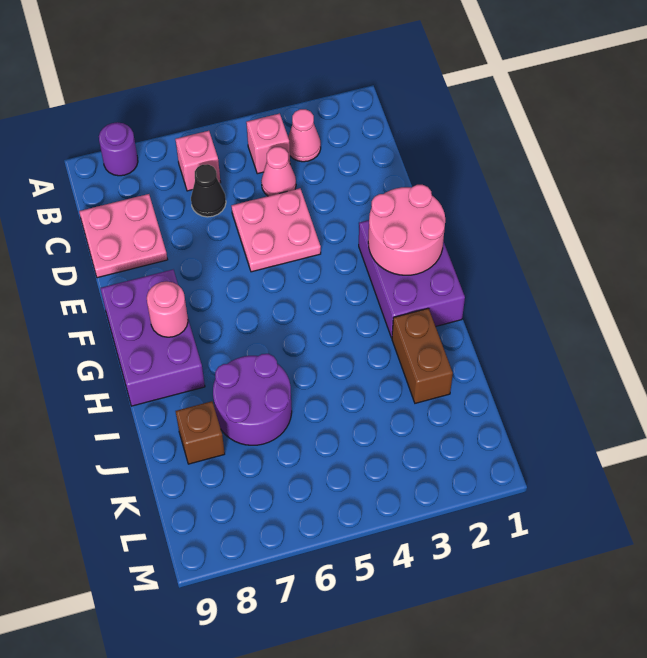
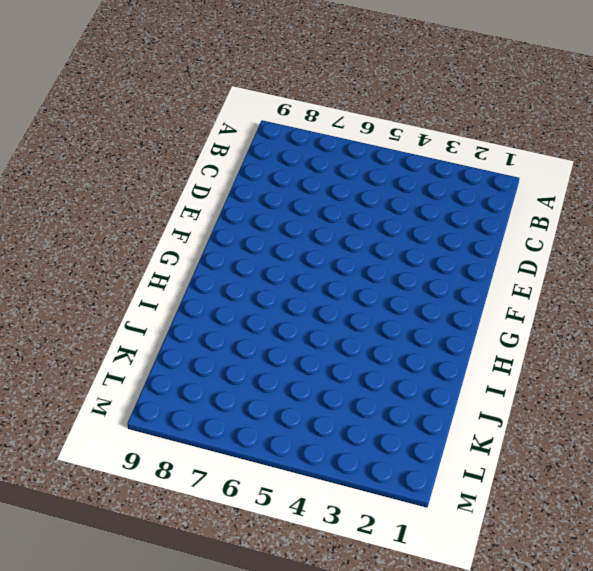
none -> purple round brick A8 level 1
none -> pink cone B3 level 1
none -> pink brick B4 level 1

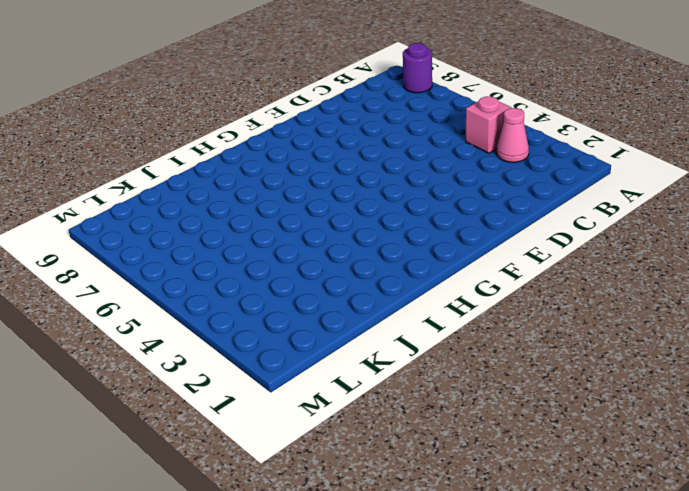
none -> pink brick B6 level 1
none -> pink cone C4 level 1
none -> black cone C6 level 1

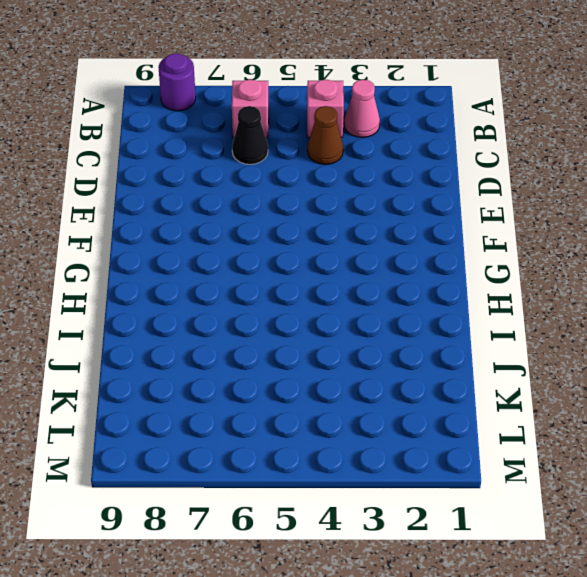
brown cone C4 level 1 -> pink cone C4 level 1
none -> pink plate C8:D9 level 1
none -> pink plate D4:E5 level 1
none -> purple brick F1:H2 level 1

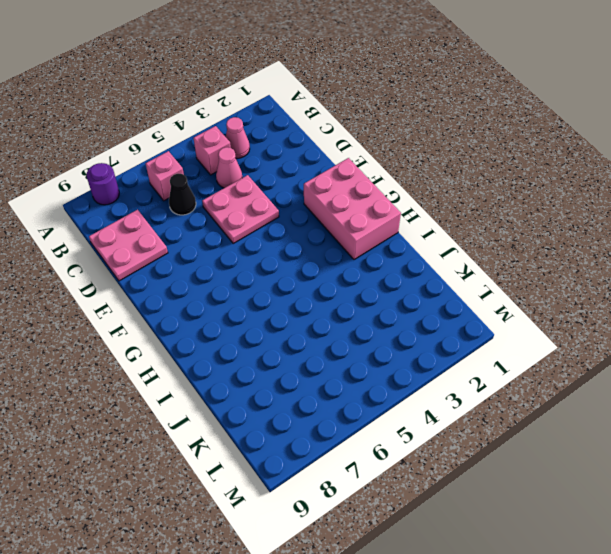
pink brick F1:H2 level 1 -> purple brick F1:H2 level 1
none -> purple brick F8:H9 level 1
none -> brown brick I2:J2 level 1
none -> purple round brick I6:J7 level 1

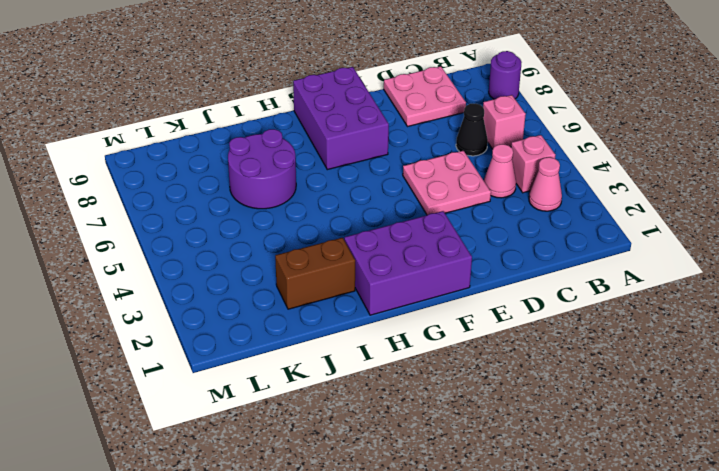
purple brick F7:G9 level 1 -> purple brick F8:H9 level 1
none -> brown brick J8 level 1
none -> pink round brick F1:G2 level 2
none -> pink round brick G8 level 2

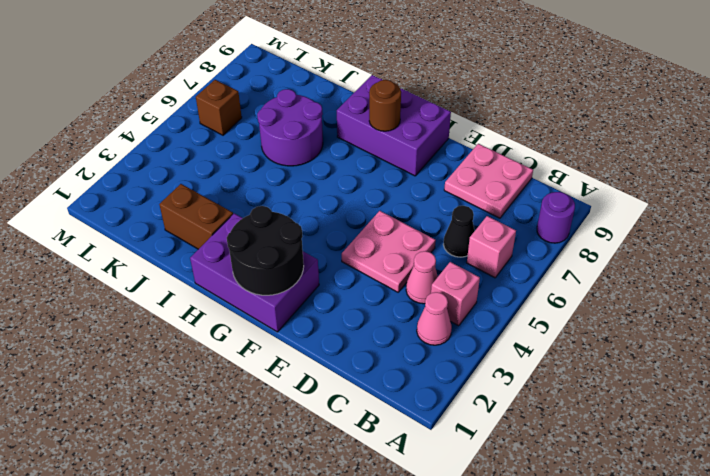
black round brick F1:G2 level 2 -> pink round brick F1:G2 level 2
brown round brick G8 level 2 -> pink round brick G8 level 2
brown brick L6 level 1 -> brown brick J8 level 1

